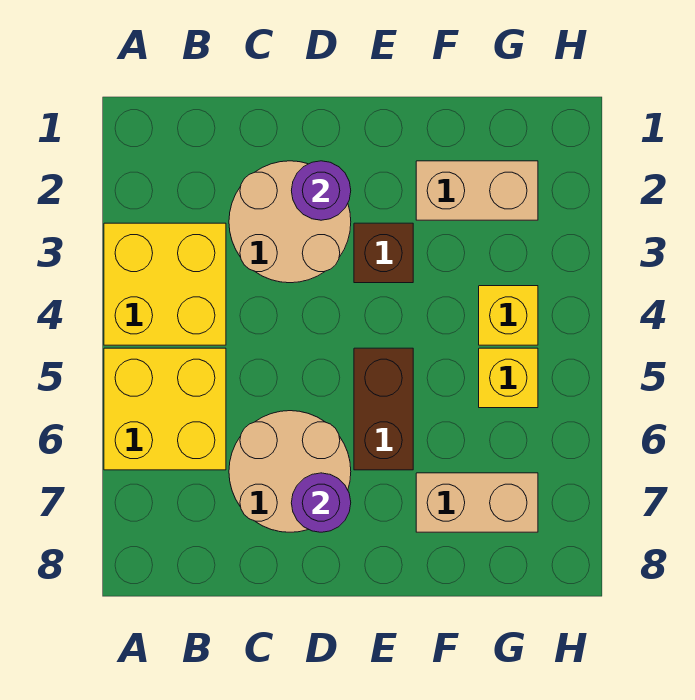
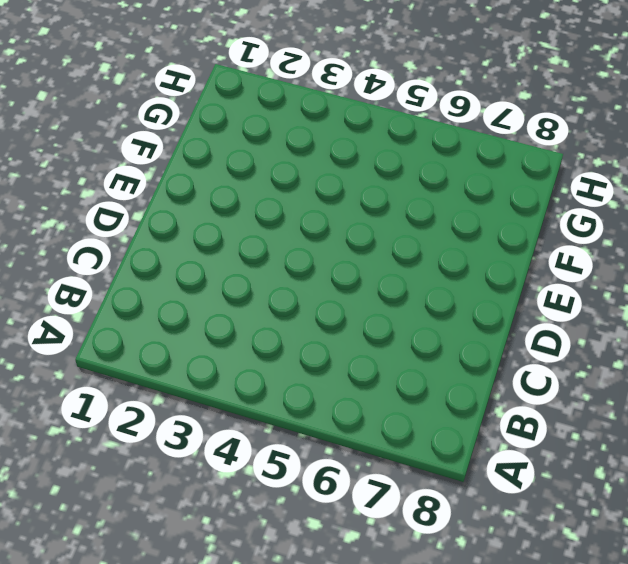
none -> yellow brick A3:B4 level 1
none -> yellow brick A5:B6 level 1
none -> tan round brick C2:D3 level 1

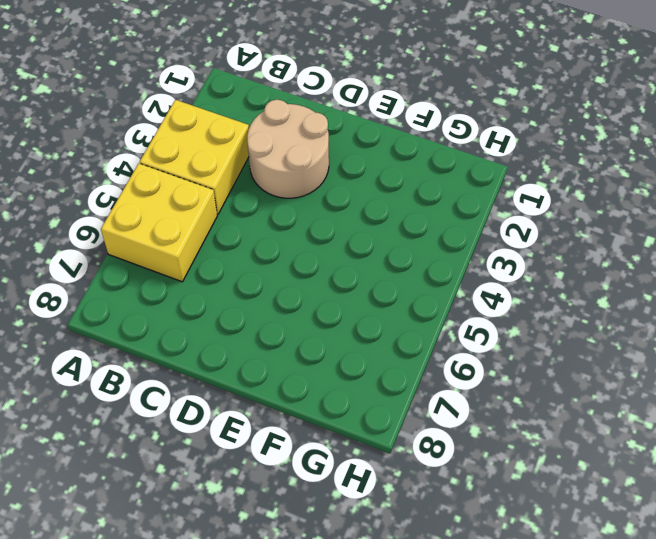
none -> tan round brick C6:D7 level 1
none -> brown brick E3 level 1
none -> brown brick E5:E6 level 1

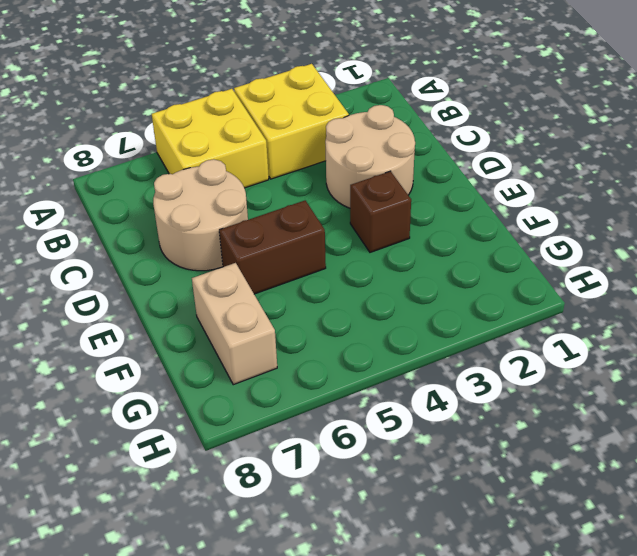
none -> tan brick F2:G2 level 1
none -> yellow brick G4 level 1
none -> yellow brick G5 level 1

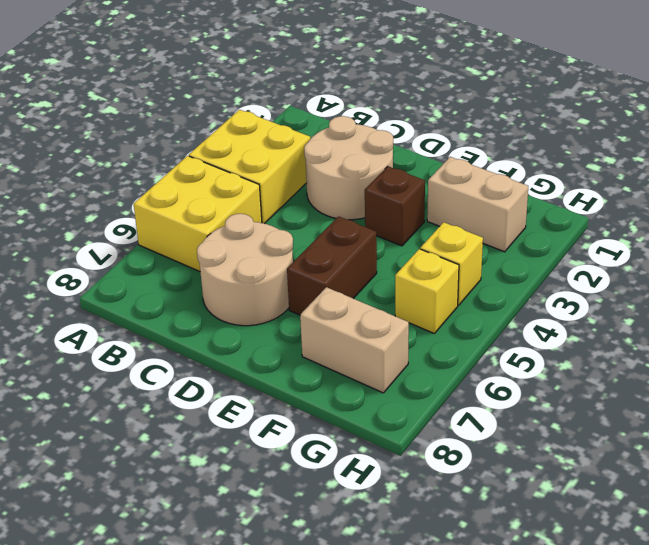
none -> purple round brick D2 level 2
none -> purple round brick D7 level 2

